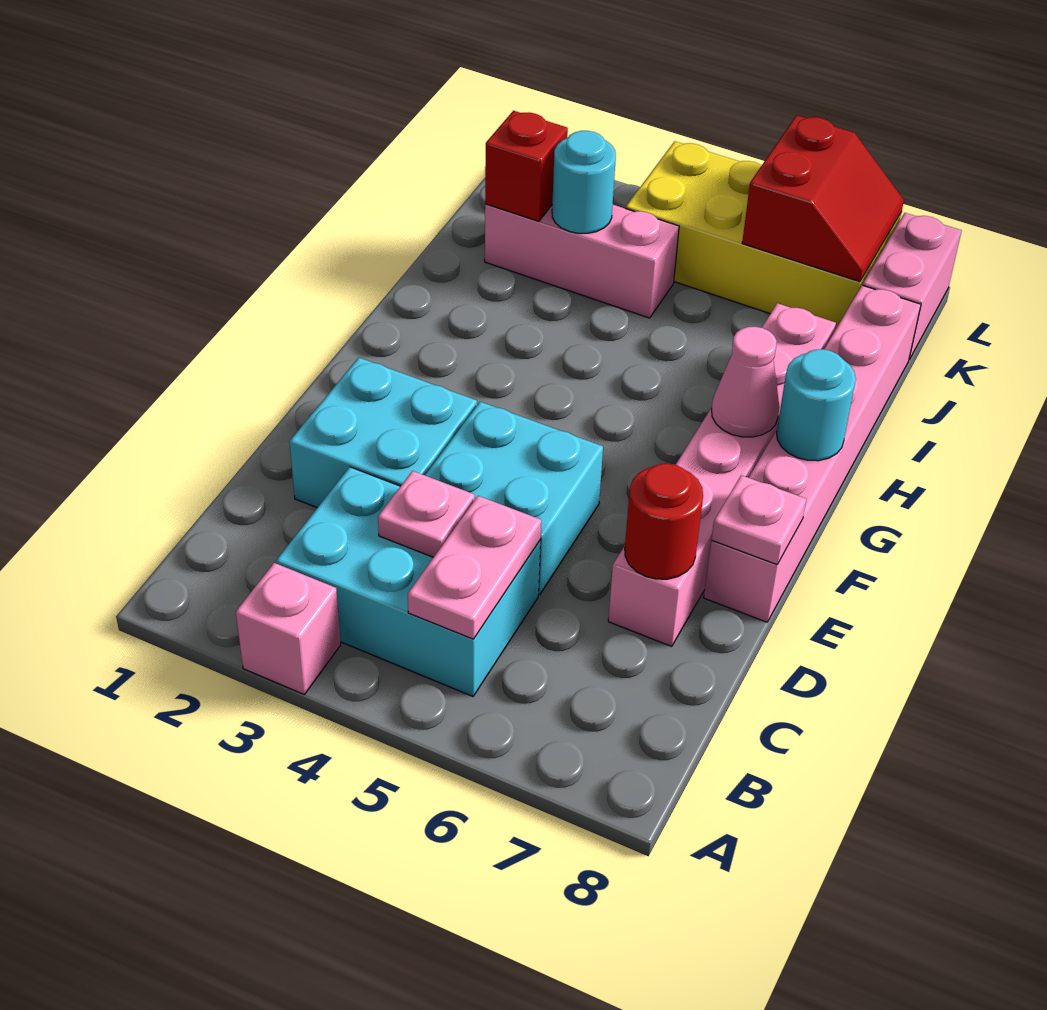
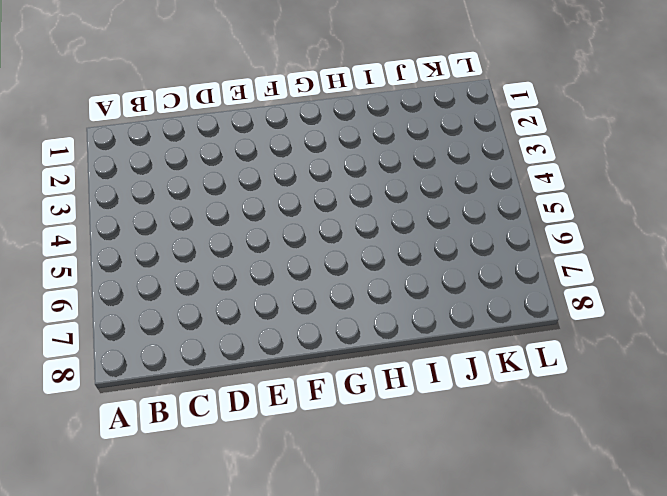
none -> pink brick A3 level 1
none -> cyan brick B3:C5 level 1
none -> cyan brick D2:E3 level 1

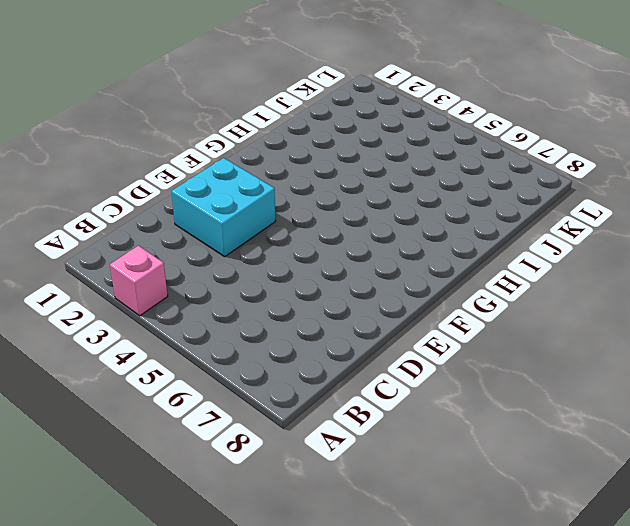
none -> cyan brick B3:C5 level 1
none -> cyan brick D4:E5 level 1
none -> pink brick D7:I7 level 1

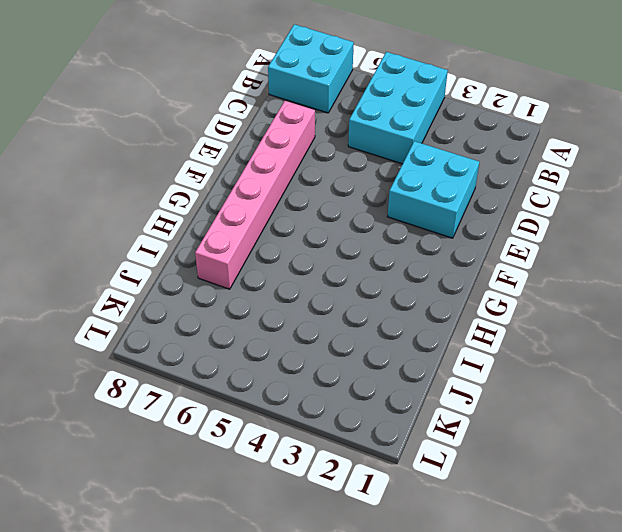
cyan brick A4:C5 level 1 -> cyan brick B3:C5 level 1
cyan brick A7:B8 level 1 -> cyan brick D4:E5 level 1
none -> pink brick A3 level 1
none -> pink brick E8:J8 level 1
none -> pink brick J2:J4 level 1

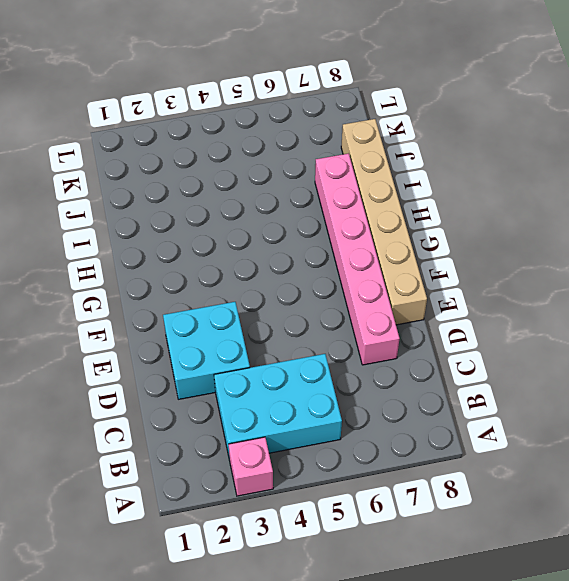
tan brick E8:J8 level 1 -> pink brick E8:J8 level 1
none -> cyan brick D4:E5 level 1
none -> pink brick J2:J4 level 1
none -> yellow brick K4:L7 level 1

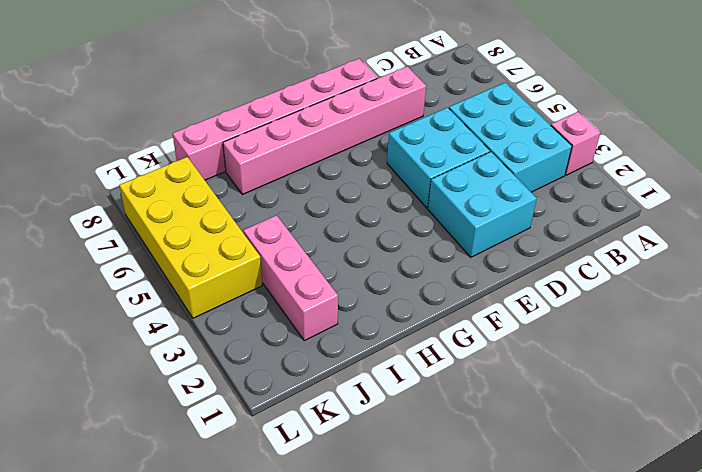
none -> pink brick K8:L8 level 1
none -> pink plate B5:C5 level 2
none -> pink plate C4 level 2

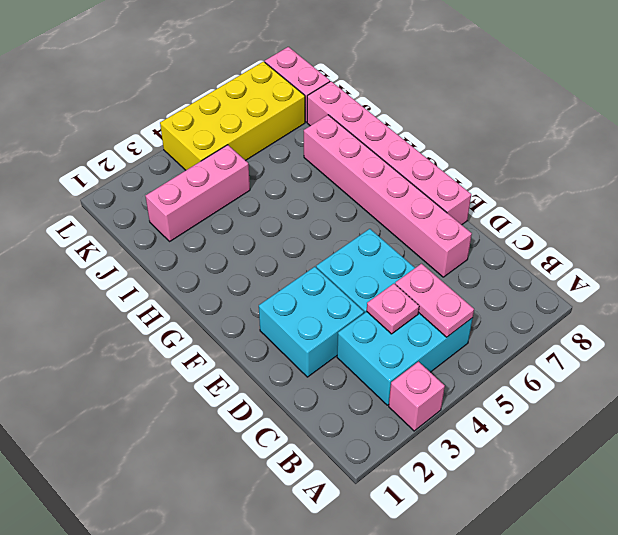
none -> red round brick D7 level 2
none -> pink plate E8 level 2
none -> pink cone G7 level 2

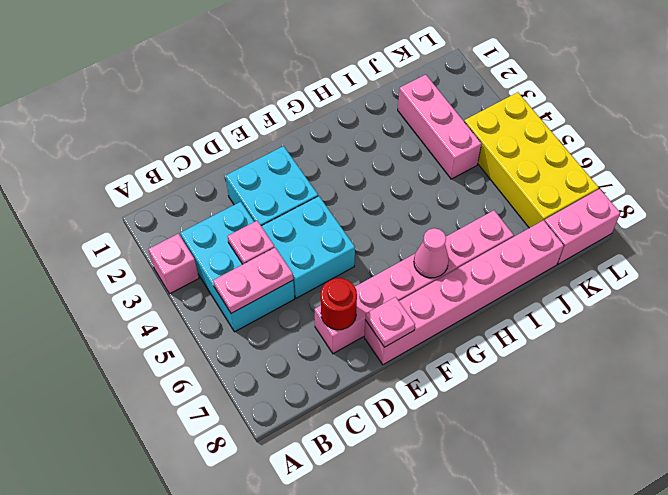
none -> cyan round brick G8 level 2
none -> red brick J2 level 2
none -> cyan round brick J3 level 2

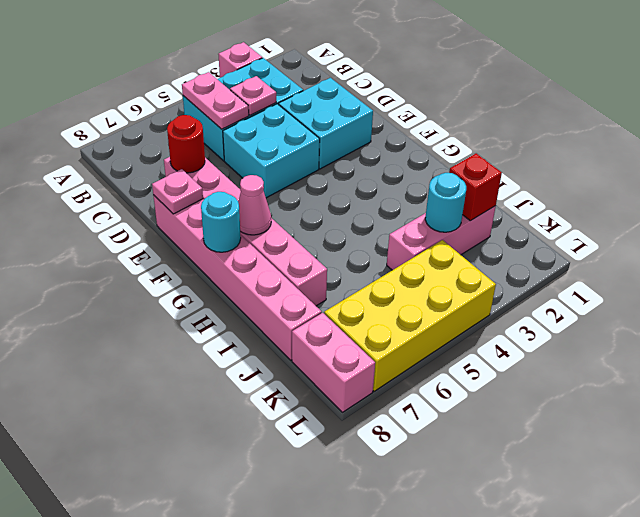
none -> red slope K6:L7 level 2 top 6

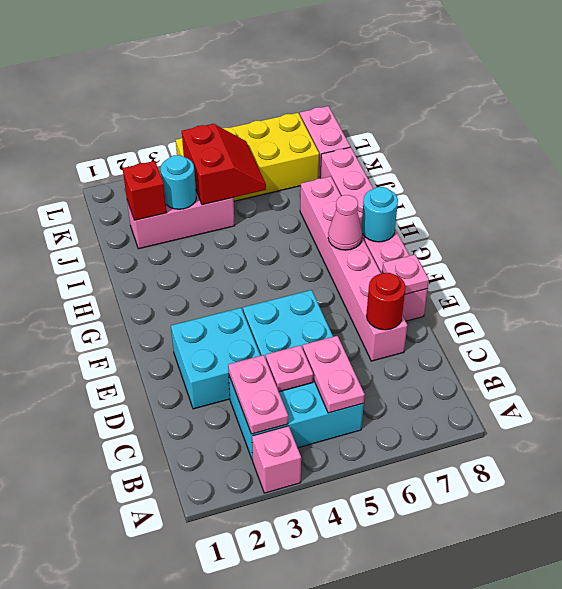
pink plate B3:C3 level 2 -> none
red slope J4:K5 level 2 top 4 -> red slope K6:L7 level 2 top 6

